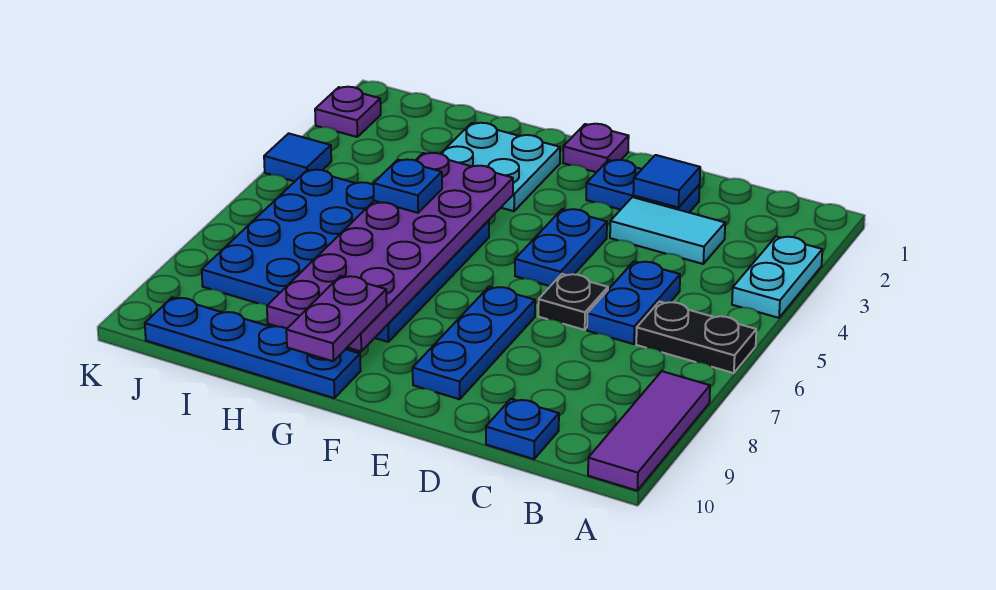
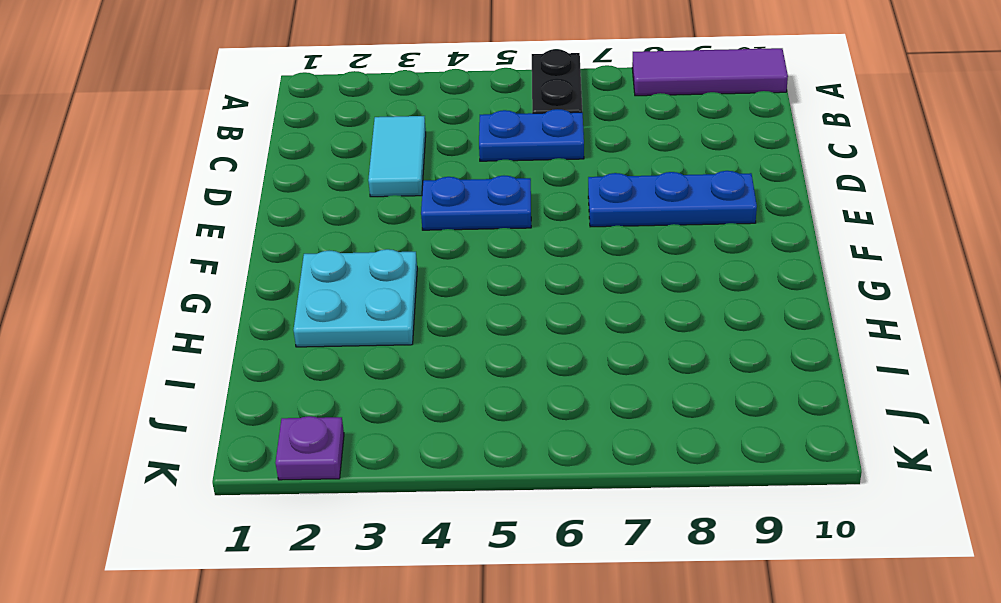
none -> cyan plate A3:A4 level 1
none -> blue plate C10 level 1
none -> blue plate D2:E2 level 1

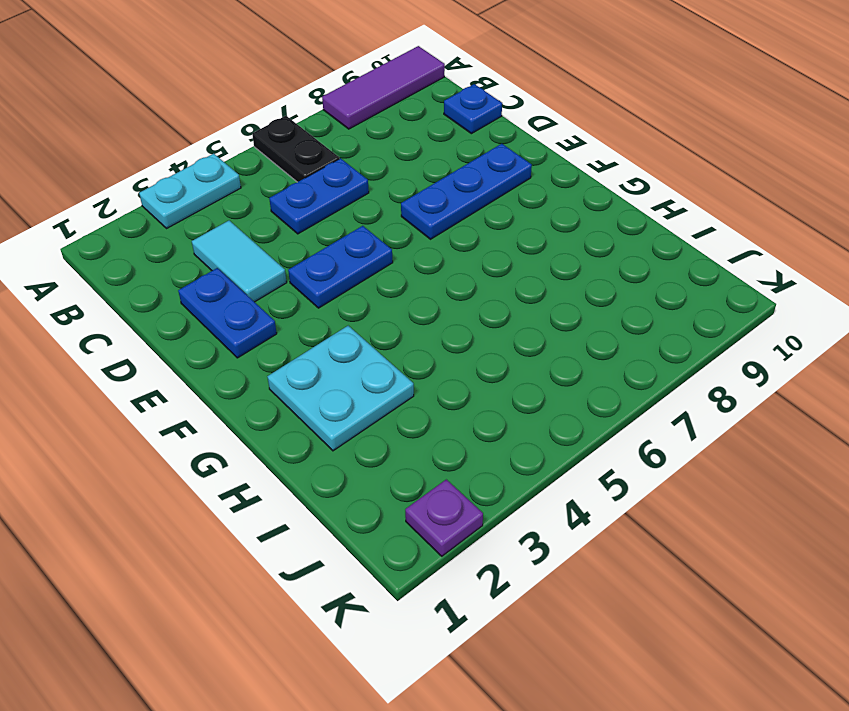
none -> black plate D6 level 1
none -> purple plate F1 level 1
none -> blue plate G5:J8 level 1

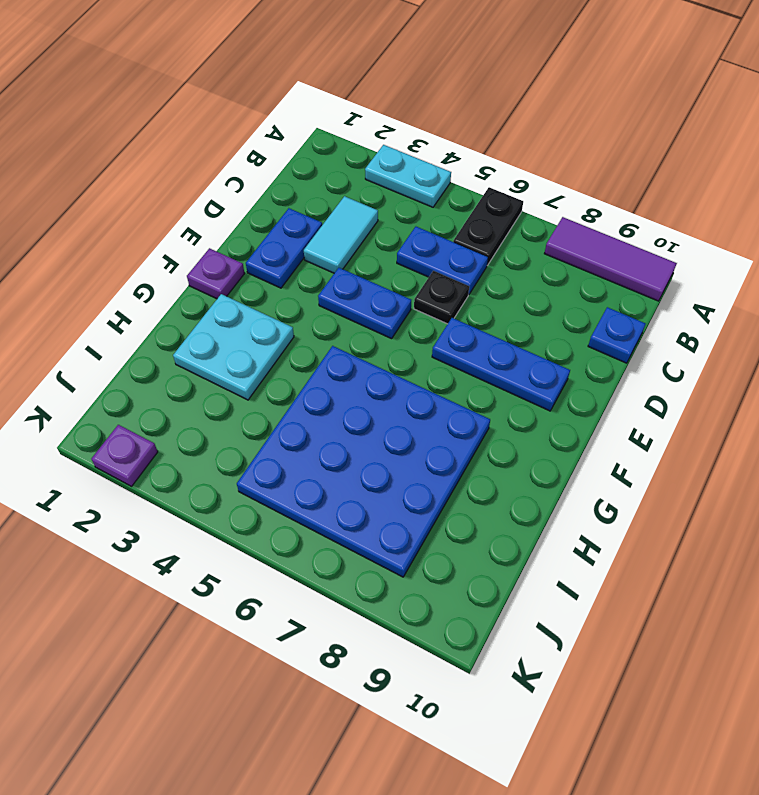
none -> blue plate G10:J10 level 1
none -> blue tile K4 level 1
none -> blue tile D2 level 2

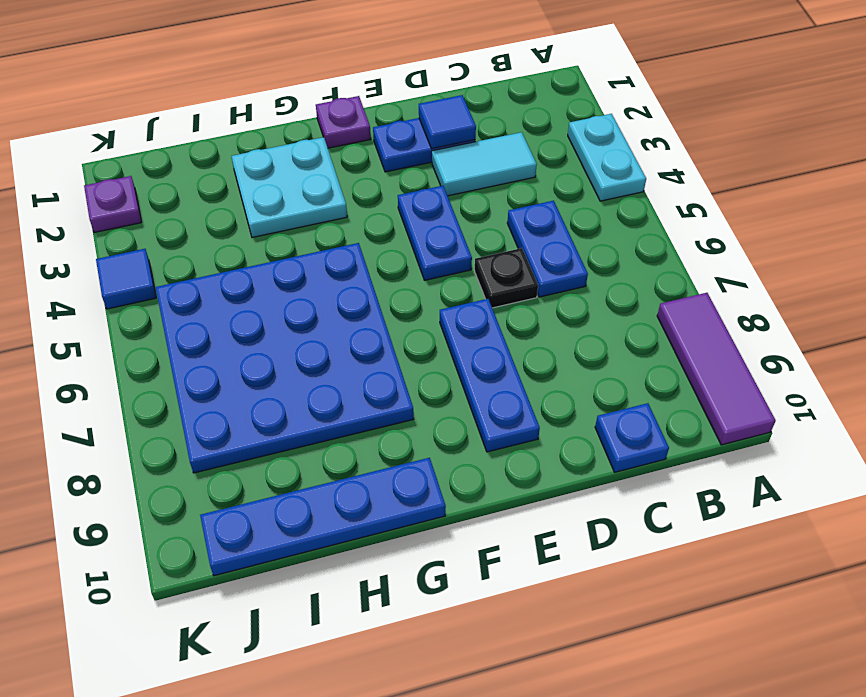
none -> black plate A6:B6 level 1
none -> purple plate G4:H9 level 2
none -> purple plate G9:G10 level 3

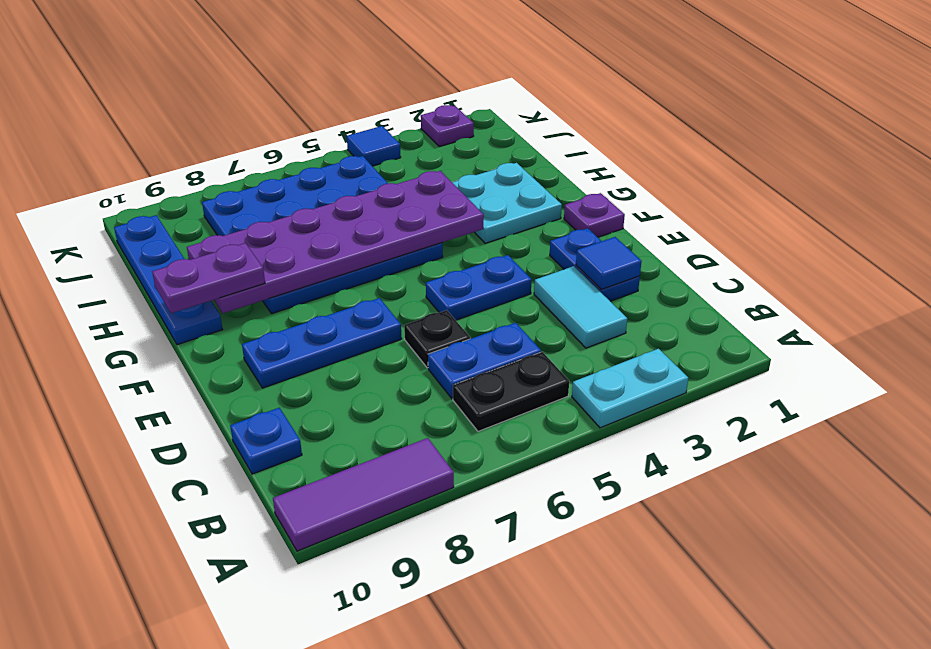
black plate B5:B6 level 1 -> black plate A6:B6 level 1
none -> blue plate H5 level 3

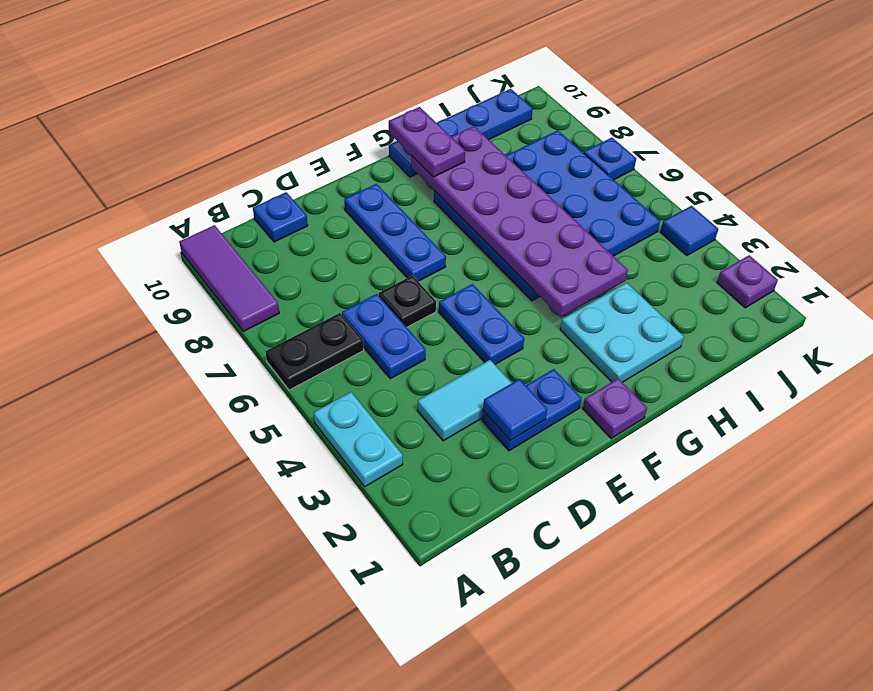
blue plate K7 level 1 -> blue plate H5 level 3

